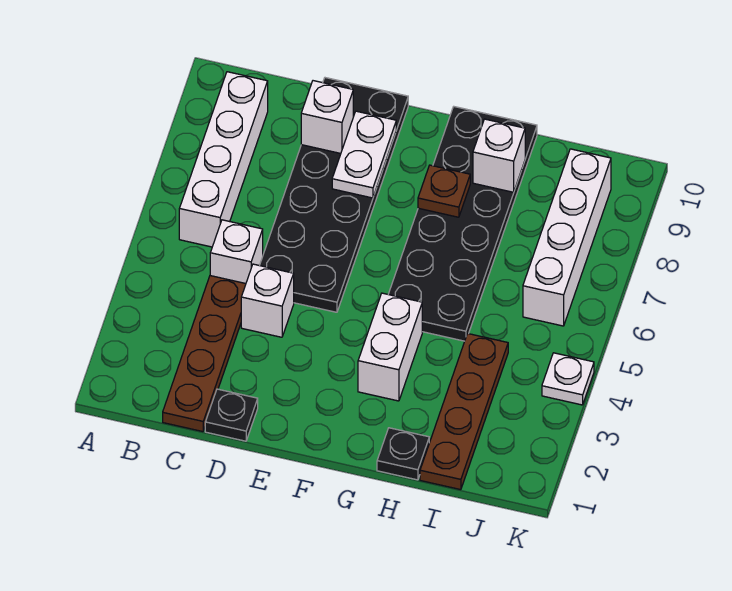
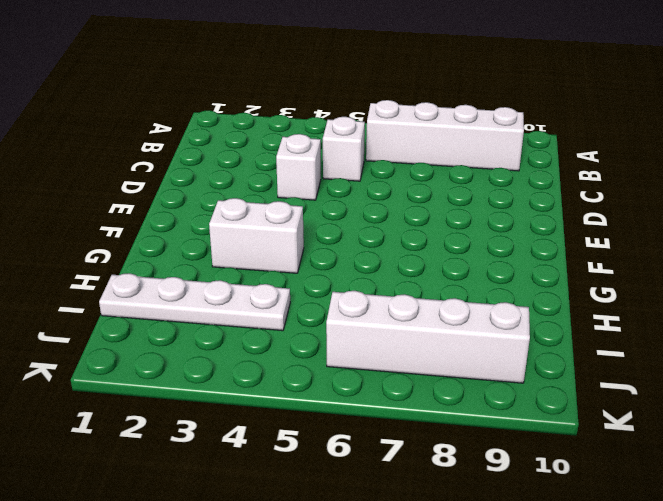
white plate I1:I4 level 1 -> brown plate I1:I4 level 1
none -> brown plate C1:C4 level 1
none -> black plate D1 level 1
none -> black plate D5:E10 level 1

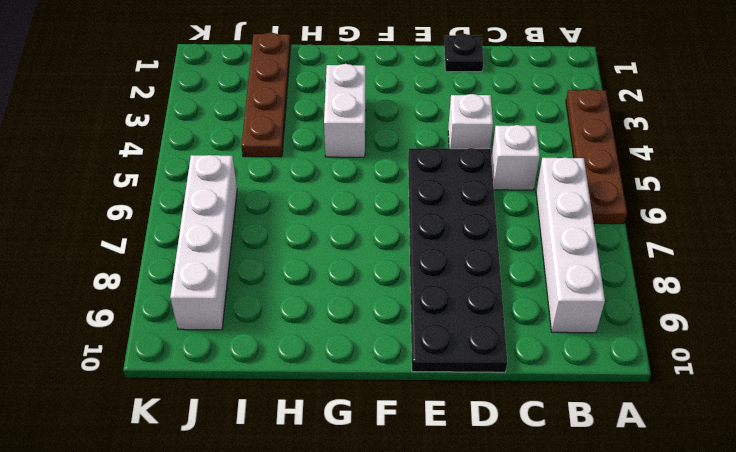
brown plate A3:A6 level 1 -> brown plate C1:C4 level 1
none -> black plate G5:H10 level 1
none -> black plate H1 level 1
none -> white plate K4 level 1

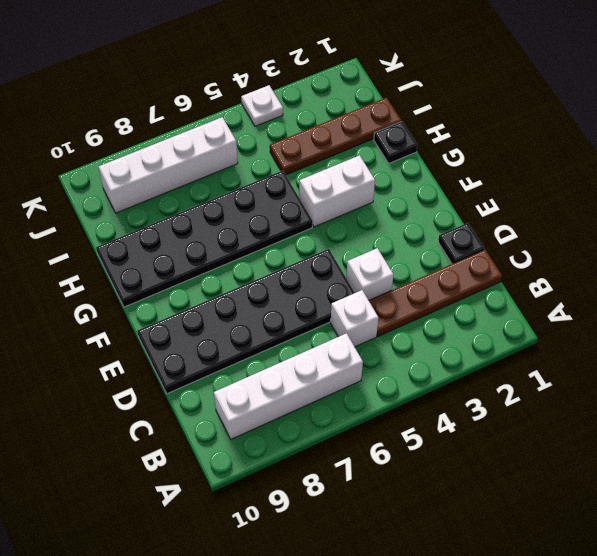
none -> white brick D9 level 2
none -> white plate E8:E9 level 2
none -> brown plate G8 level 2

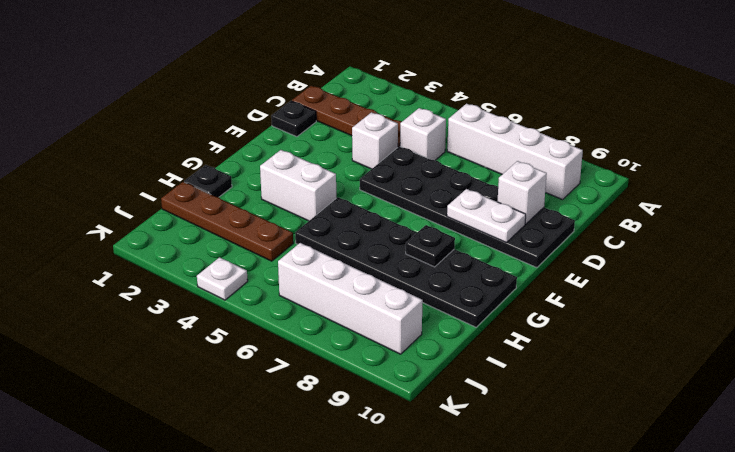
black plate G8 level 2 -> brown plate G8 level 2
none -> white brick H9 level 2

